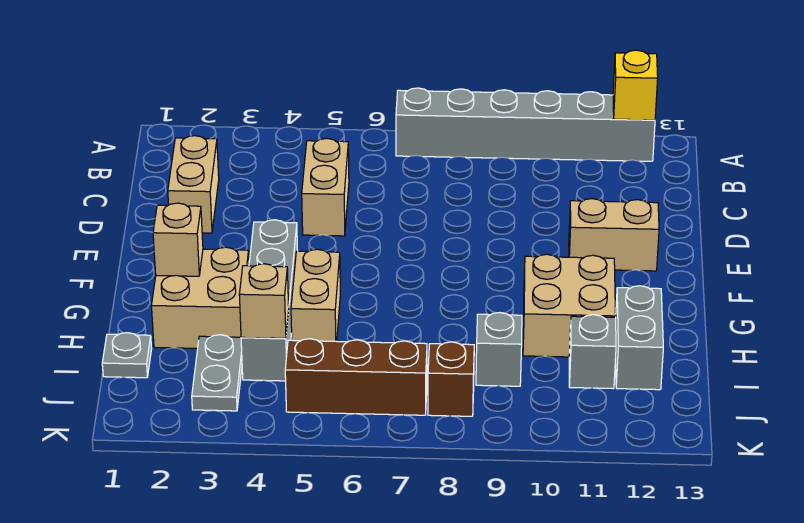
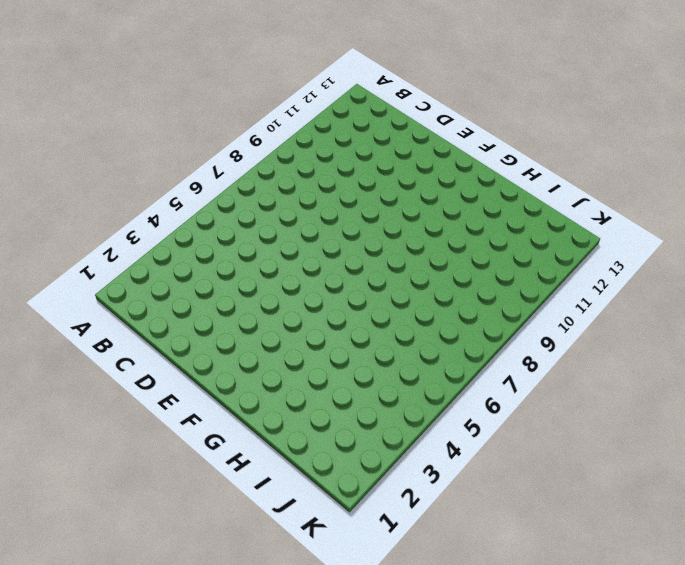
none -> grey brick A7:A12 level 1
none -> tan brick C2:D2 level 1
none -> tan brick C5:D5 level 1

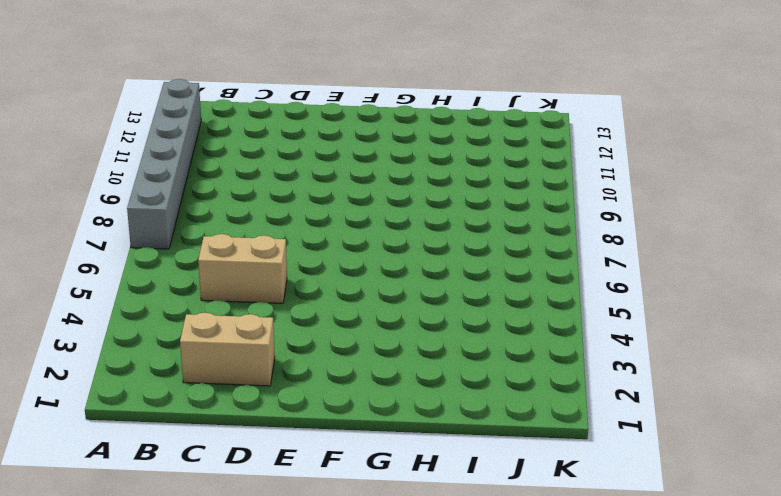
none -> tan brick E11:E12 level 1
none -> grey brick F4:I4 level 1
none -> tan brick G2:H3 level 1

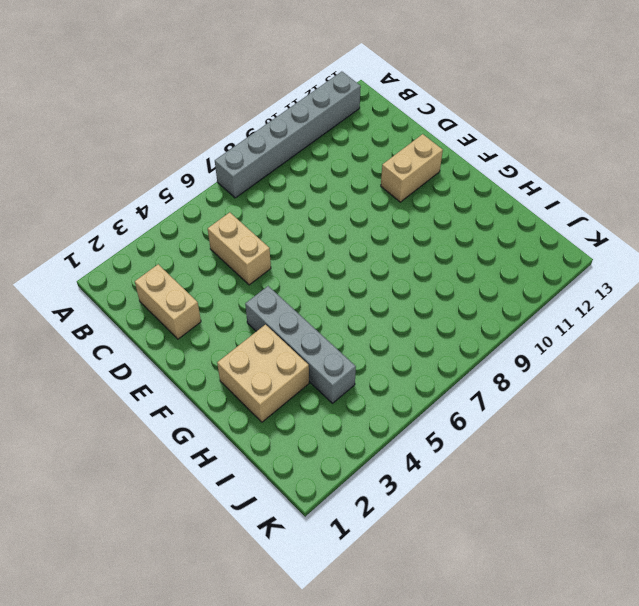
none -> tan brick G5:H5 level 1
none -> tan brick G10:H11 level 1
none -> grey brick H12:I12 level 1

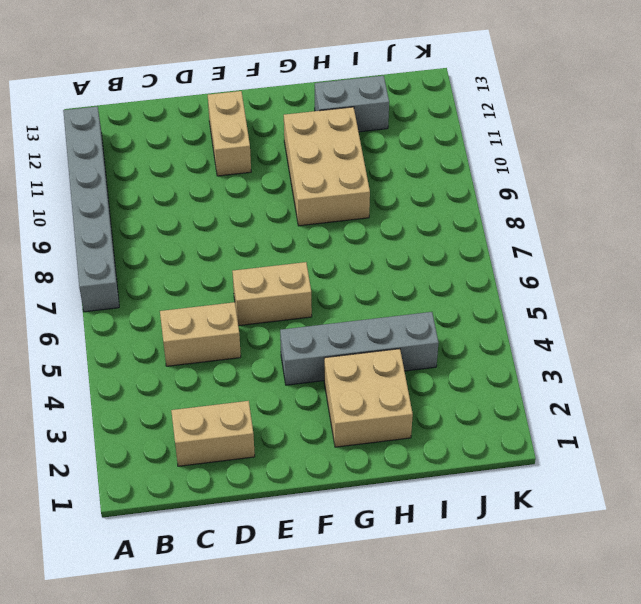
tan brick E6:F6 level 1 -> tan brick G5:H5 level 1
tan brick G9:H11 level 1 -> tan brick G10:H11 level 1
none -> grey plate I1 level 1
none -> grey plate I3:J3 level 1
none -> grey brick I9 level 1

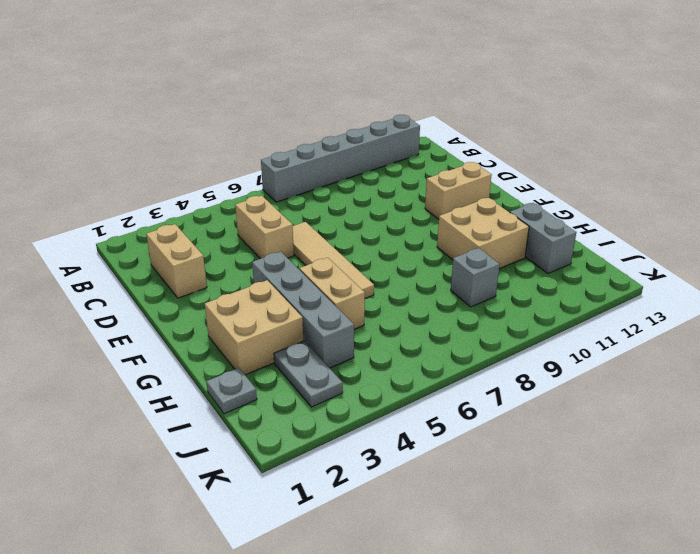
tan tile D6:G6 level 1 -> none
none -> grey brick I11 level 1
none -> brown brick J5:J7 level 1
none -> brown brick J8 level 1

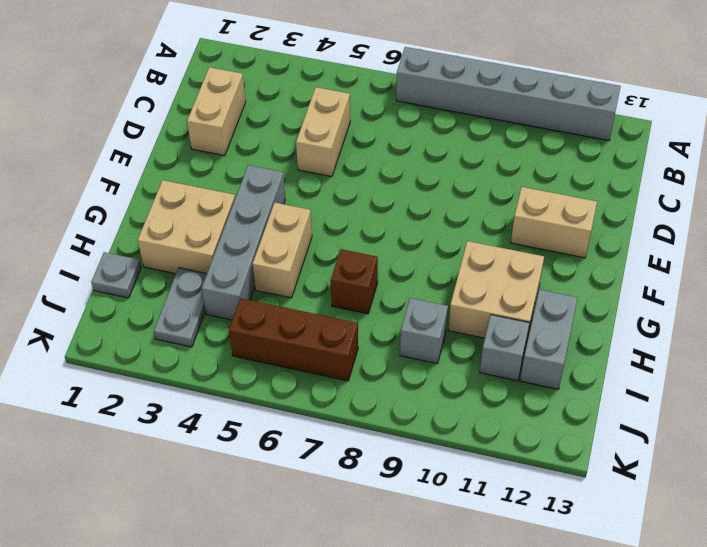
brown brick H7 level 1 -> brown brick J8 level 1
none -> yellow brick A12 level 2
none -> tan brick G2 level 2
none -> tan brick I4 level 2

